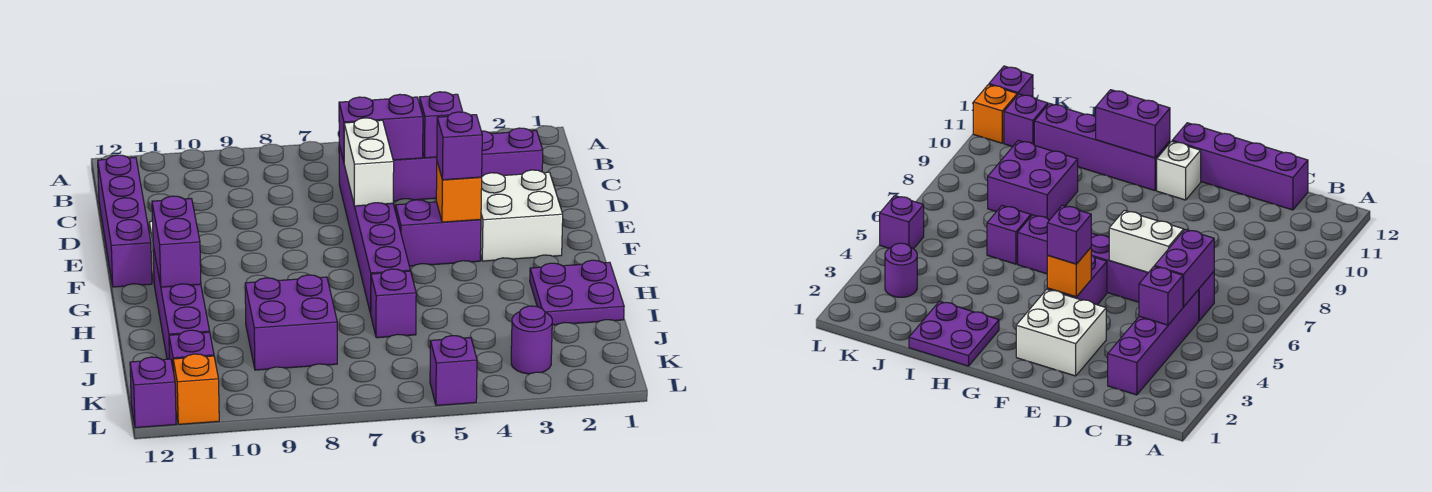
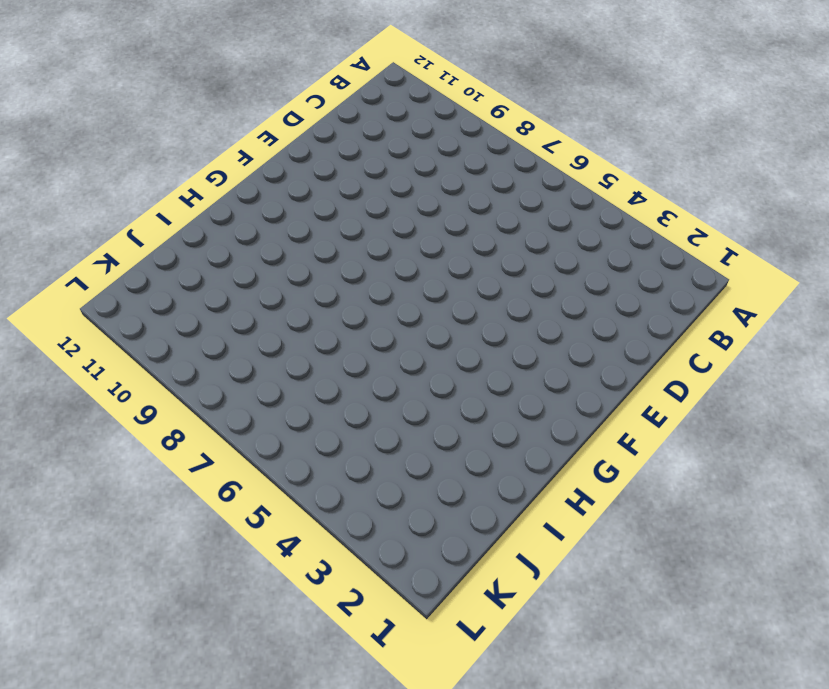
none -> purple brick C2:C5 level 1
none -> purple brick C6:H6 level 1
none -> purple brick C12:F12 level 1

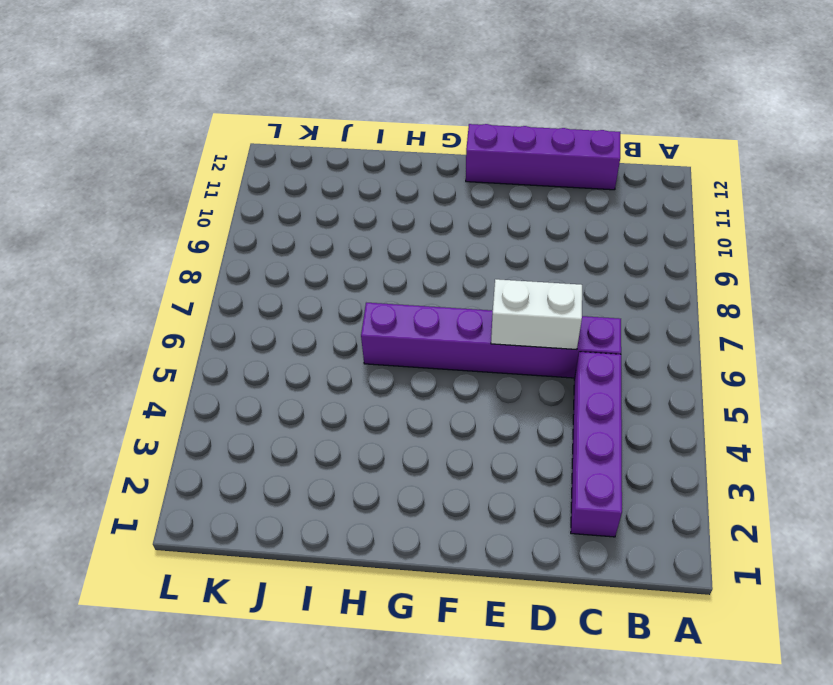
none -> white brick E2:F3 level 1
none -> purple brick F4:F5 level 1
none -> white brick F11 level 1

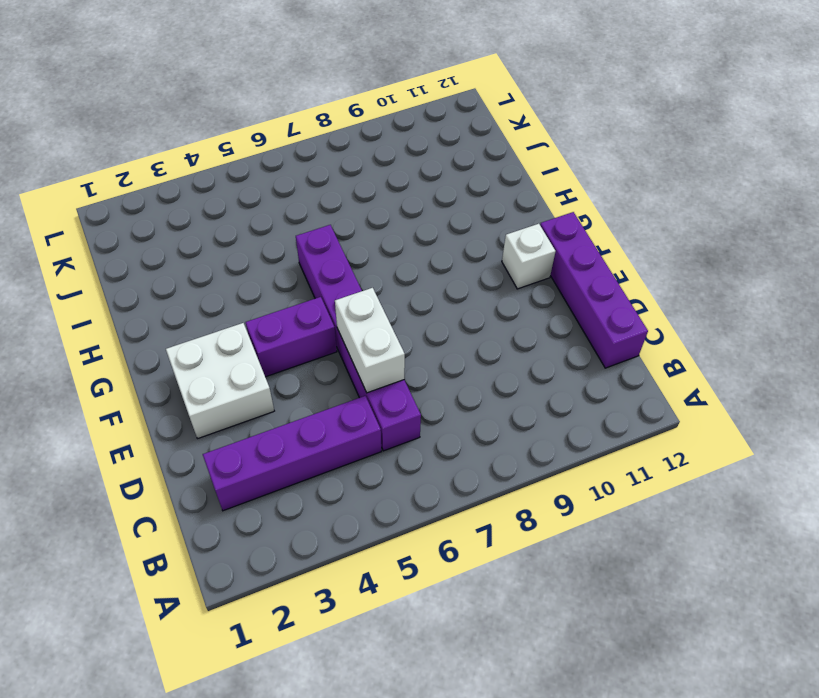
none -> purple brick G11:J11 level 1
none -> purple plate H1:I2 level 1
none -> purple brick I6 level 1

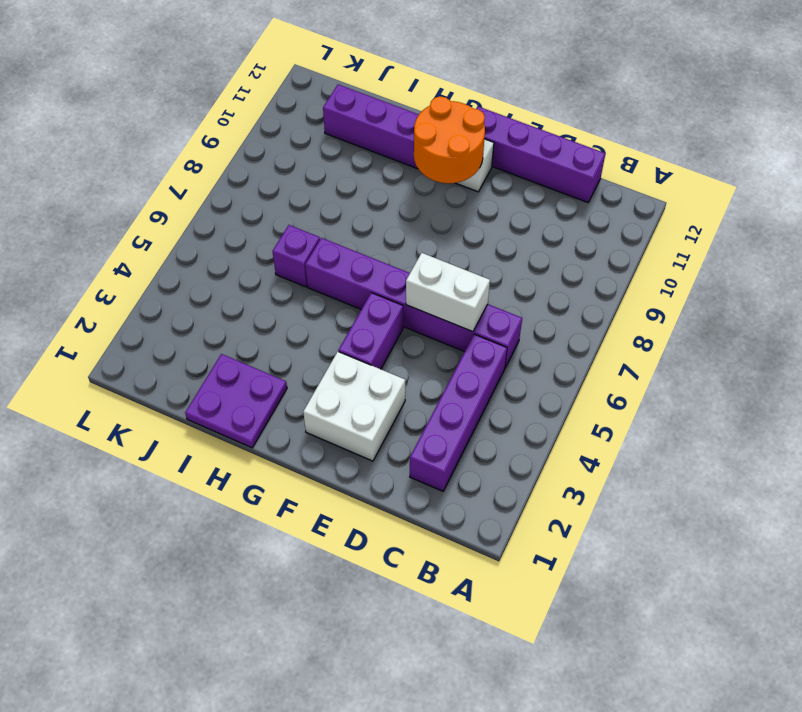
orange round brick F10:G11 level 2 -> purple brick G11:H11 level 2
none -> purple brick I8:J9 level 1
none -> purple round brick K3 level 1
none -> purple brick K11 level 1

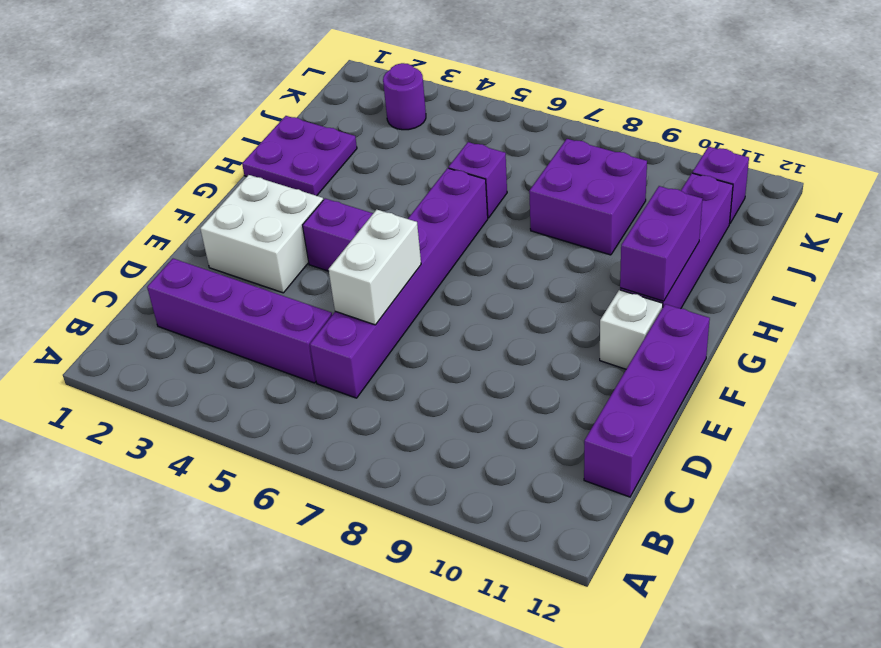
none -> purple brick L5 level 1
none -> orange brick L11 level 1
none -> purple brick L12 level 1

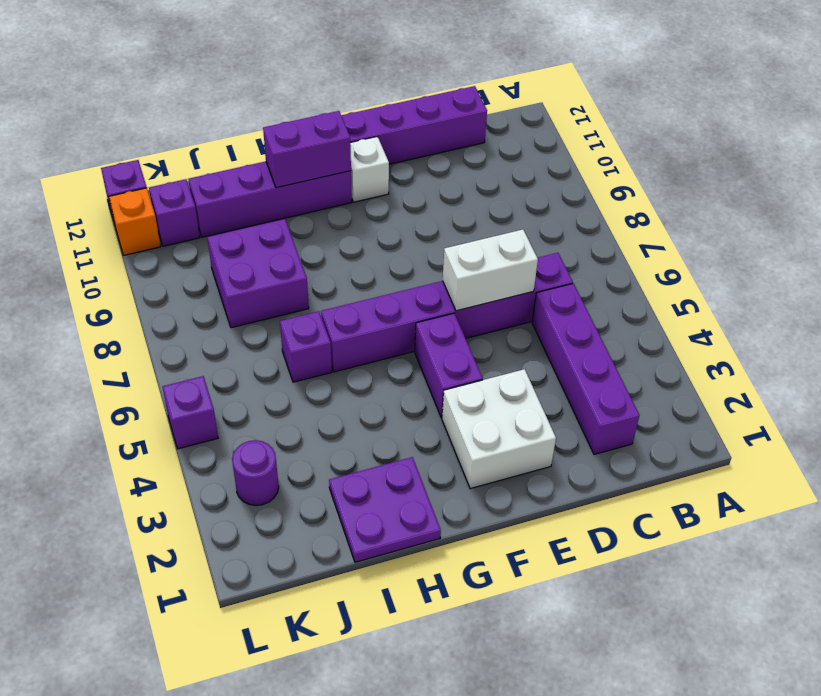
none -> purple brick C4 level 2
none -> purple brick C5:C6 level 2
none -> orange brick F4 level 2

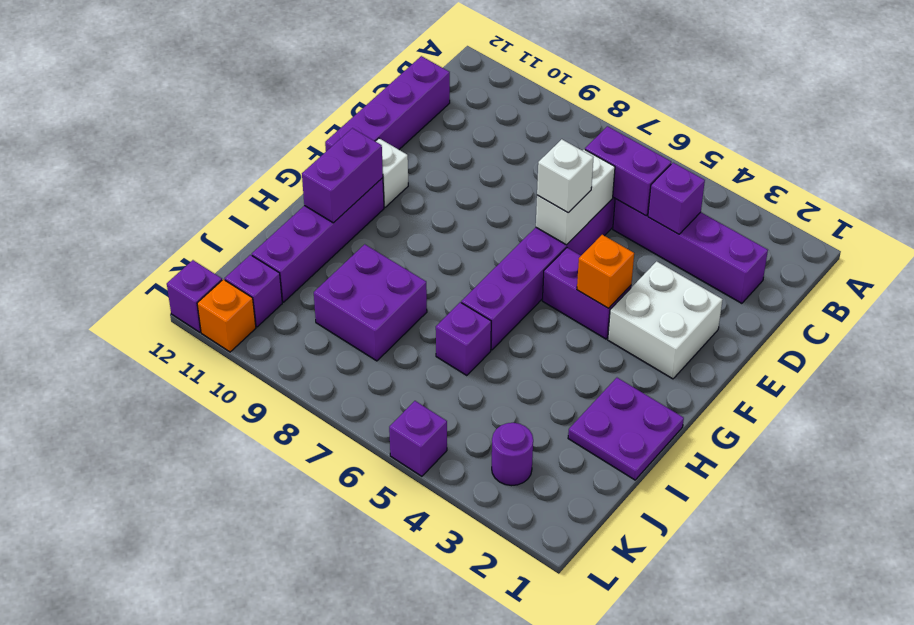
white brick E6 level 3 -> none
none -> purple brick F4 level 3

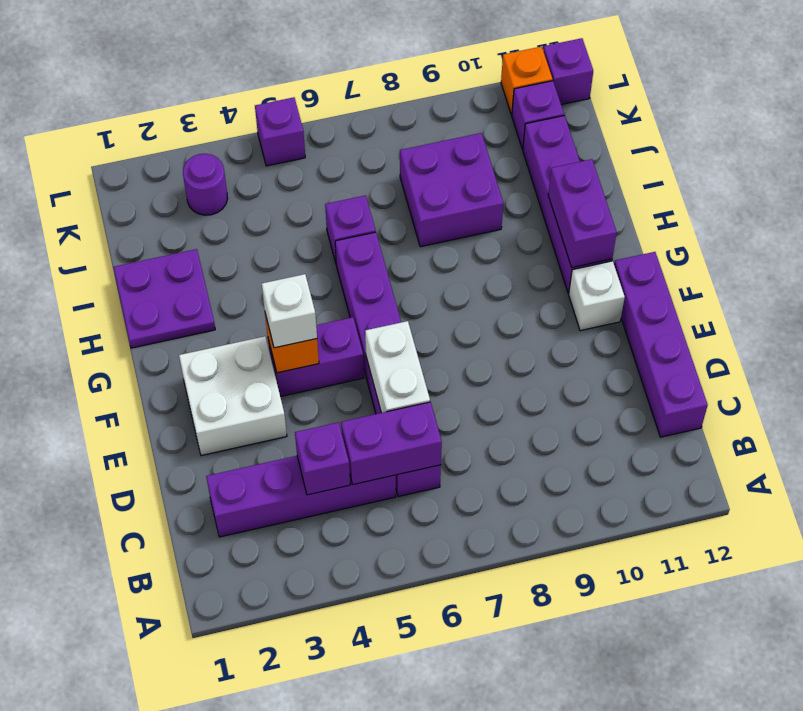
white brick F4 level 3 -> purple brick F4 level 3

